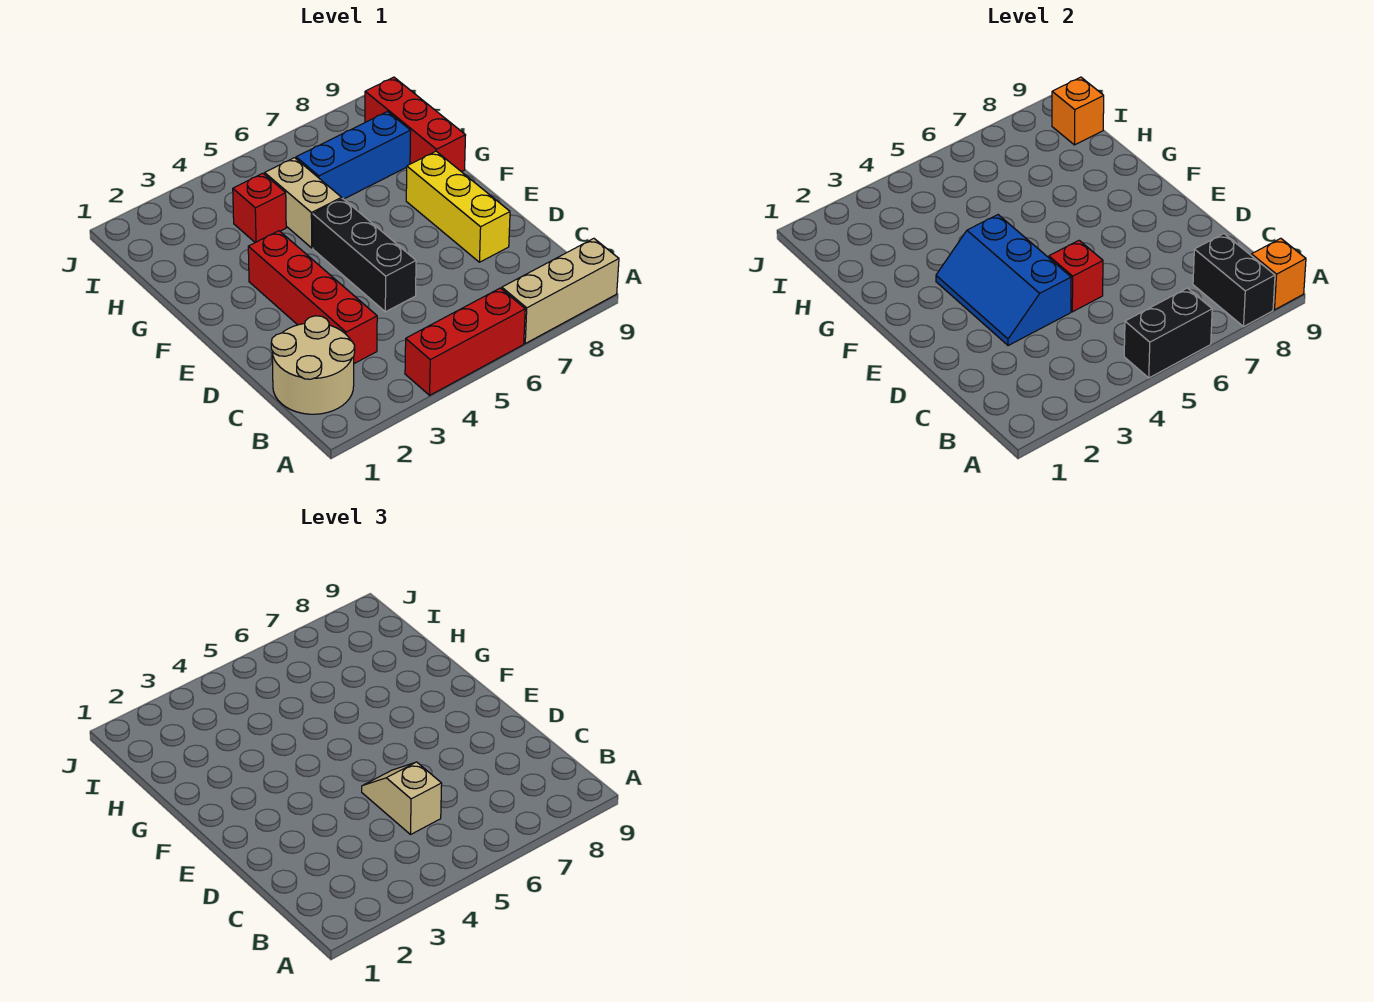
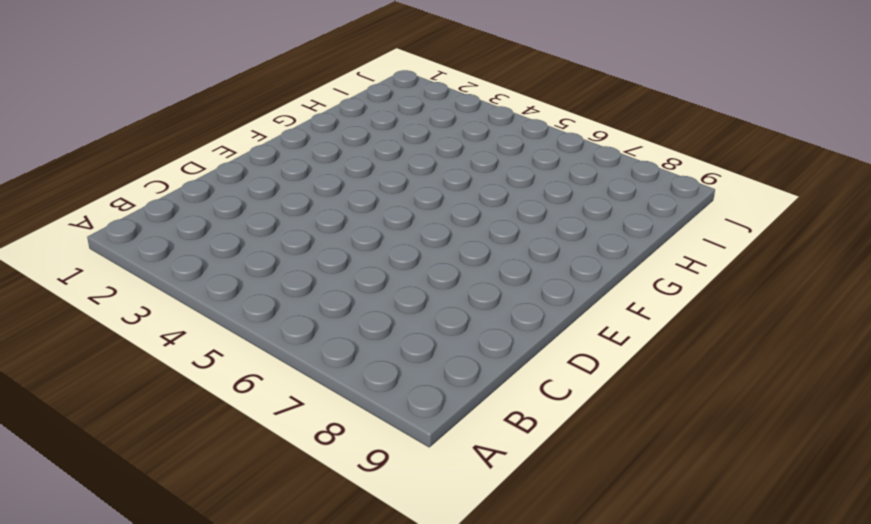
none -> red brick A4:A6 level 1
none -> tan brick A7:A9 level 1
none -> tan round brick B1:C2 level 1

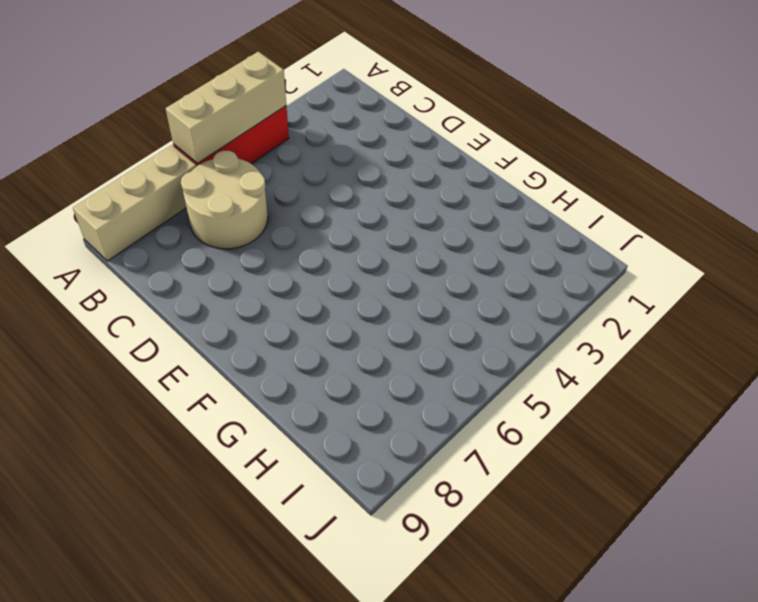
tan brick A4:A6 level 2 -> black brick A5:A6 level 2
tan round brick B6:C7 level 1 -> tan round brick B1:C2 level 1
none -> red brick C3:F3 level 1
none -> black brick D5:F5 level 1
none -> yellow brick D8:F8 level 1

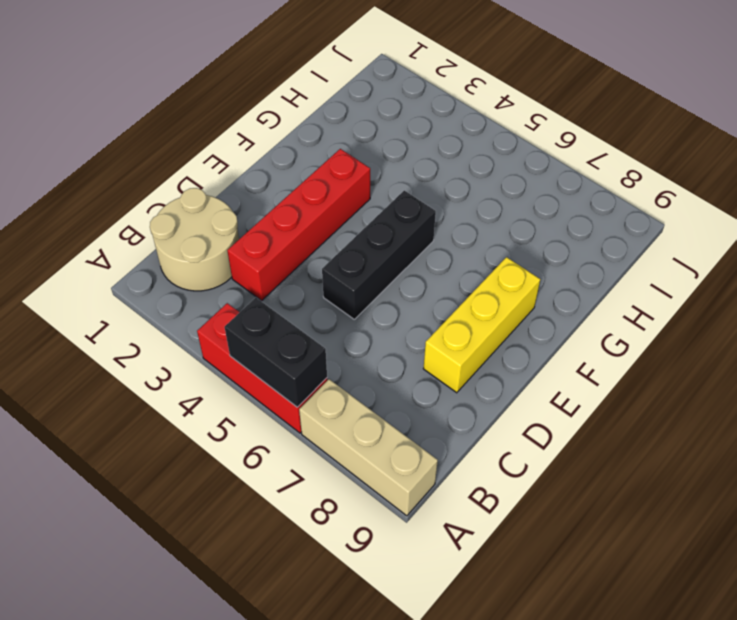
none -> tan brick G5:H5 level 1
none -> red brick G9:I9 level 1
none -> red brick H4 level 1

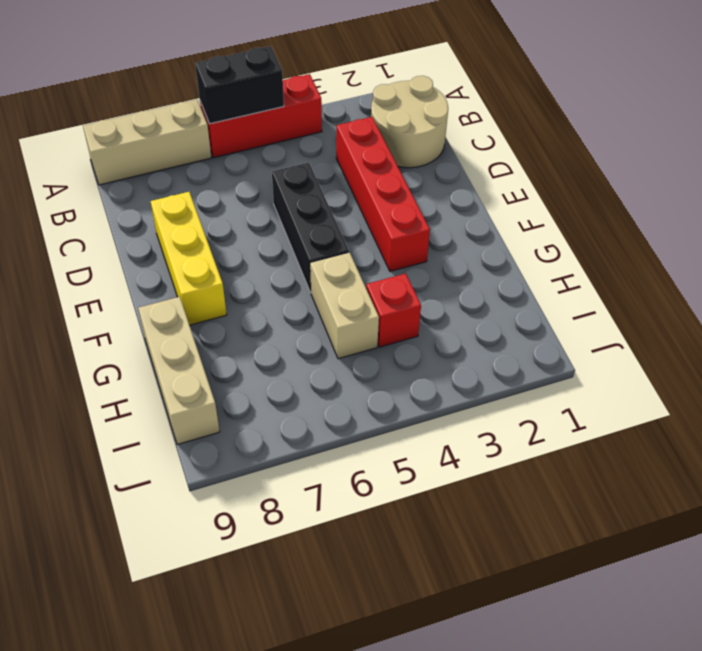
tan brick G9:I9 level 1 -> red brick G9:I9 level 1
none -> blue brick H6:H8 level 1
none -> black brick A8:B8 level 2
none -> orange brick A9 level 2

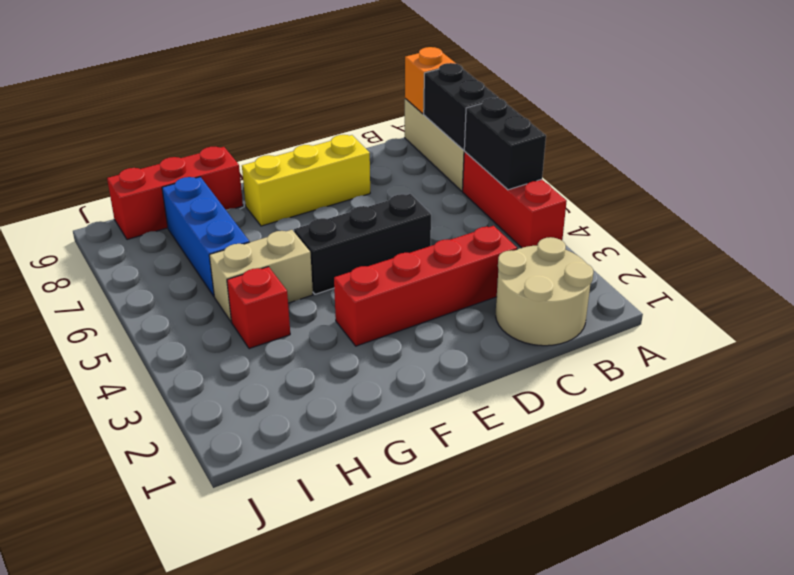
black brick A7:A8 level 2 -> black brick A8:B8 level 2
none -> blue slope D3:F4 level 2 top 4
none -> red brick D5 level 2
none -> orange brick I9 level 2

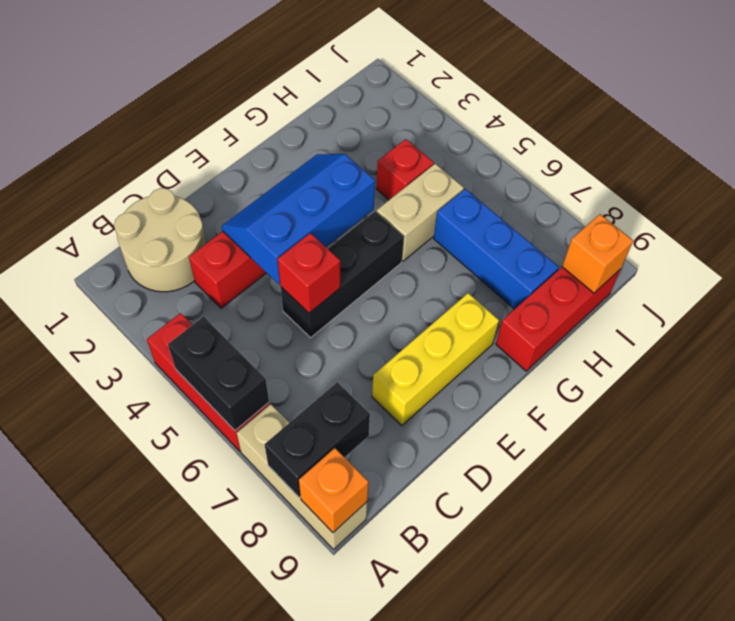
none -> tan slope C5:D5 level 3 top C

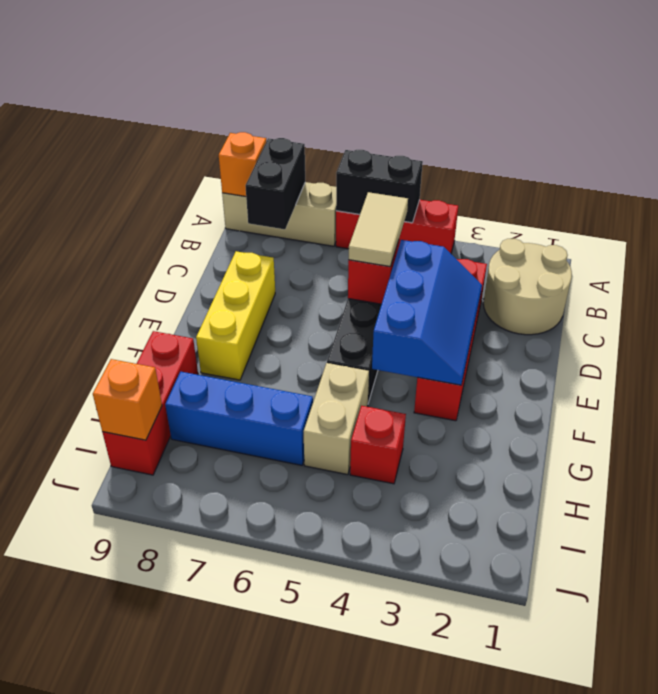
tan tile C5:D5 level 3 -> tan slope C5:D5 level 3 top C

